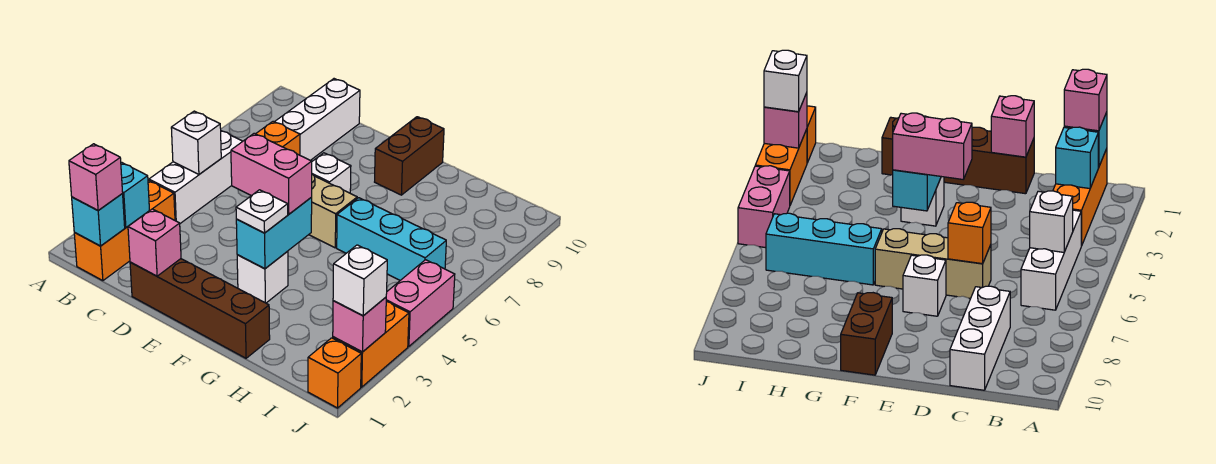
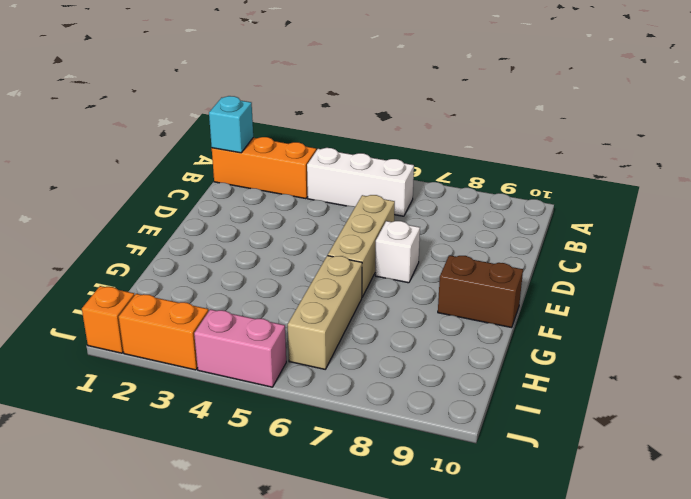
tan brick G6:I6 level 1 -> cyan brick G6:I6 level 1
none -> white brick C8:C10 level 1
none -> brown brick D1:G1 level 1
none -> white brick F3 level 1

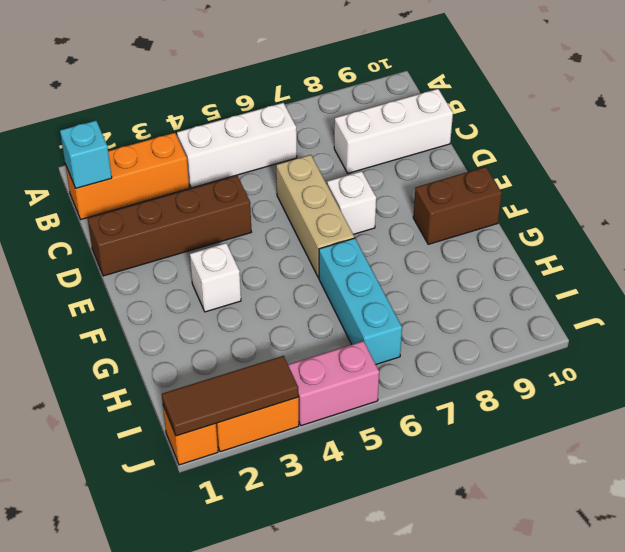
brown brick D1:D4 level 1 -> brown brick D1:G1 level 1
brown tile J1:J3 level 2 -> pink brick J2 level 2
none -> cyan brick B2 level 2
none -> white brick B5 level 2
none -> pink brick D1 level 2

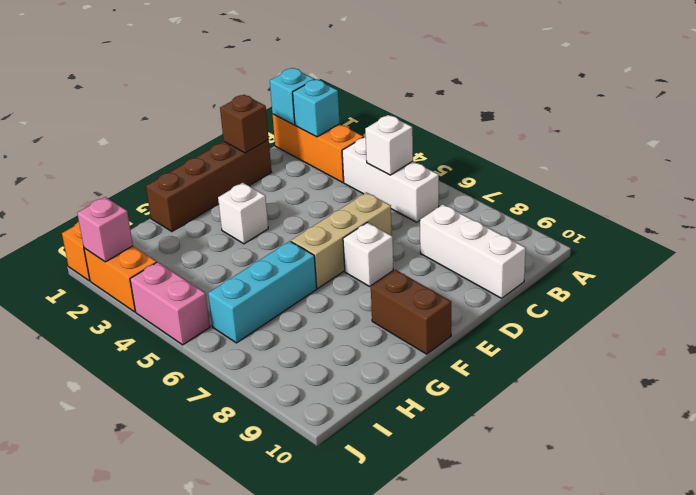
brown brick D1 level 2 -> pink brick D1 level 2
none -> orange brick D6 level 2
none -> cyan brick F3:F4 level 2
none -> pink brick B1 level 3

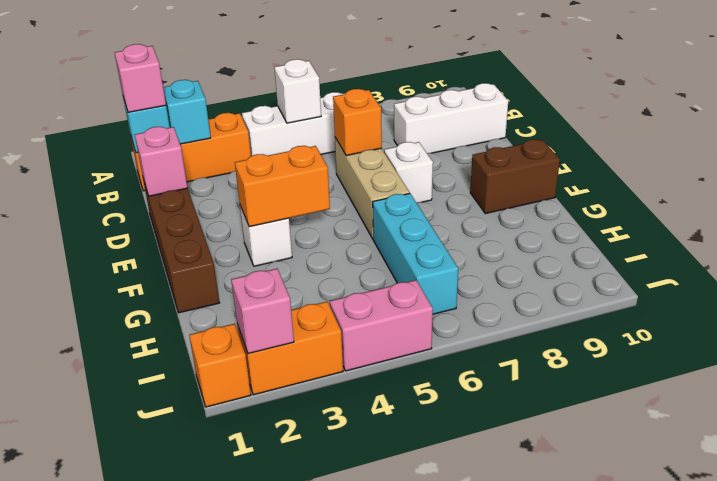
orange brick F3:F4 level 2 -> cyan brick F3:F4 level 2
none -> pink brick E4:F4 level 3
none -> white plate F3 level 3
none -> white brick J2 level 3

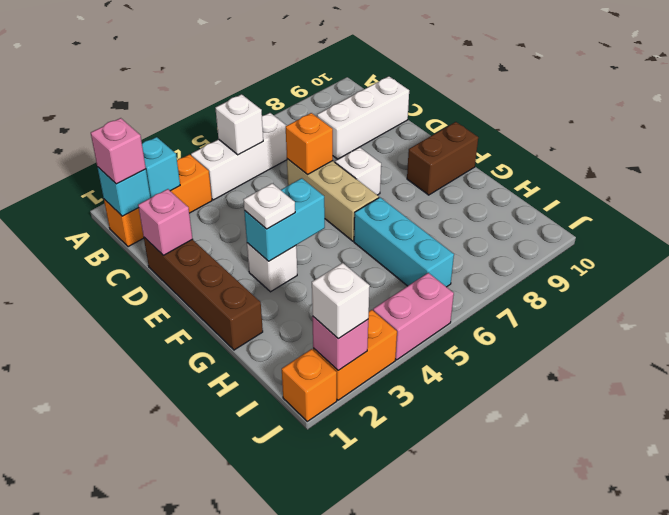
none -> pink brick E4:F4 level 3

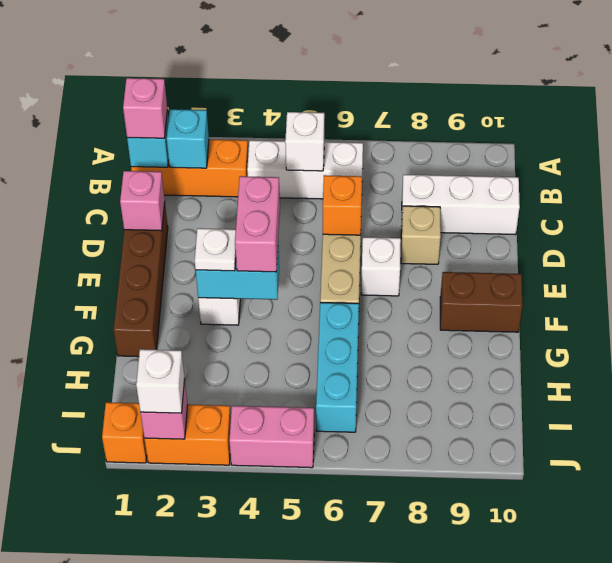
tan brick D8 level 1 -> none

